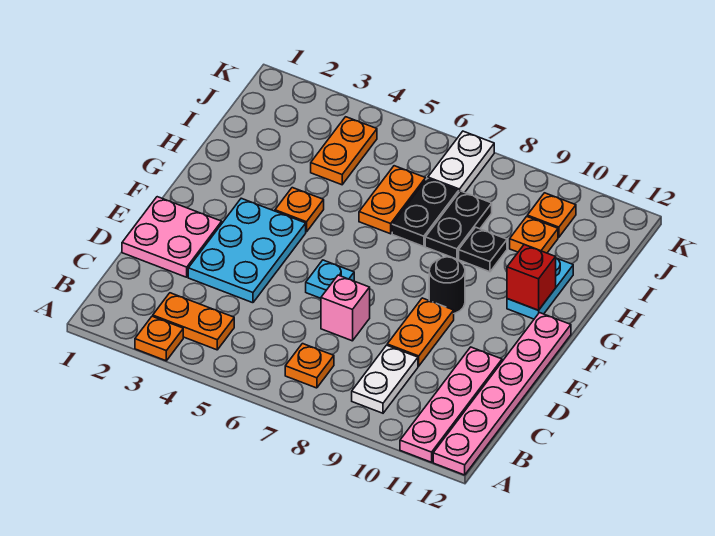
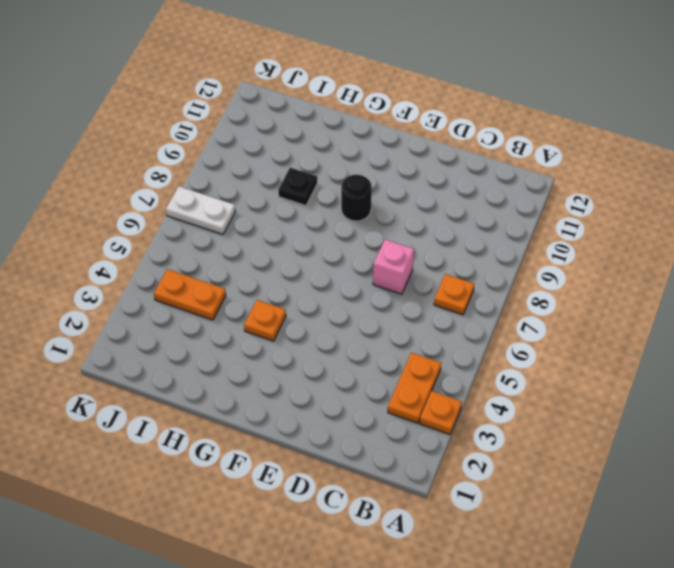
none -> pink plate A11:D11 level 1
none -> pink plate A12:F12 level 1
none -> white plate B9:C9 level 1

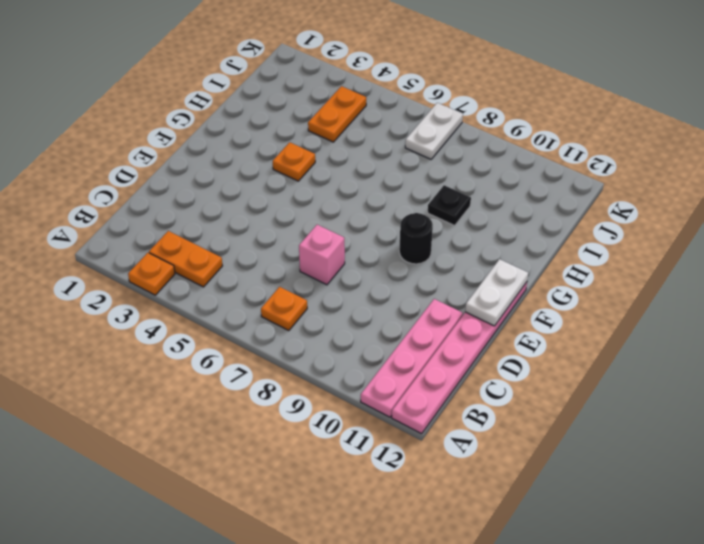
white plate E12:F12 level 2 -> white plate B9:C9 level 1
none -> pink plate D1:E2 level 1
none -> cyan plate D3:F4 level 1
none -> orange plate D9:E9 level 1

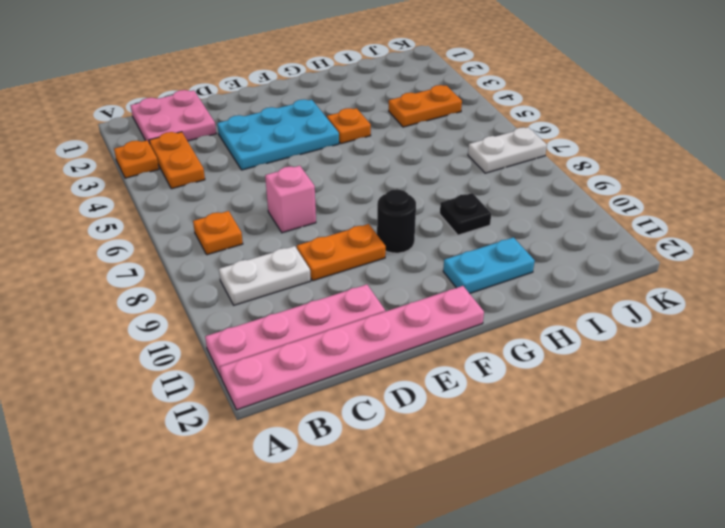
pink plate B1:C2 level 1 -> pink plate D1:E2 level 1
none -> cyan plate E6 level 1
none -> orange plate H6:I6 level 1
none -> black plate H7:I7 level 1

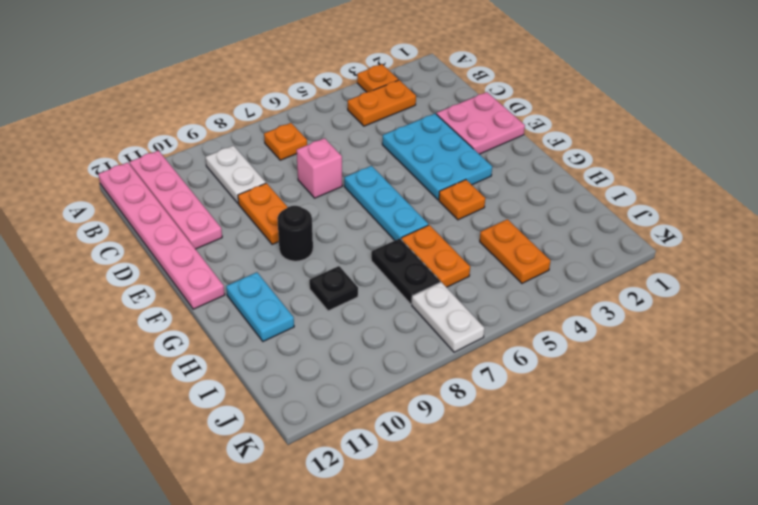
cyan plate E6:G6 level 1 -> cyan plate E6 level 1
none -> black plate H8:I8 level 1
none -> orange plate I10 level 1
none -> orange plate J10 level 1

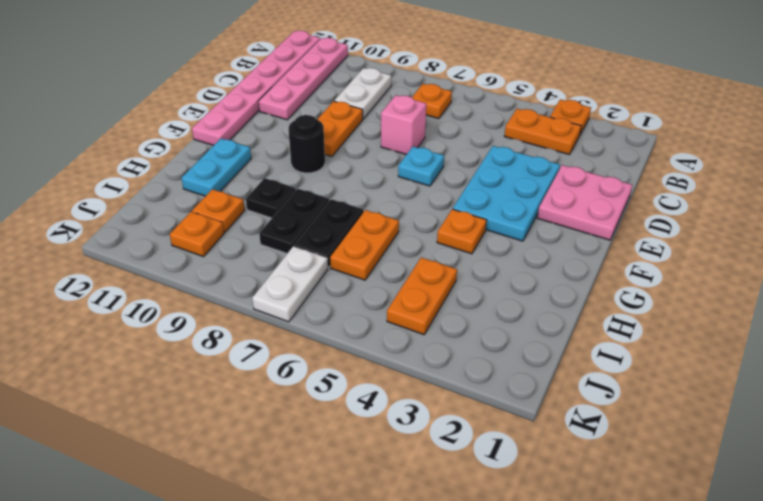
none -> red brick G11 level 2

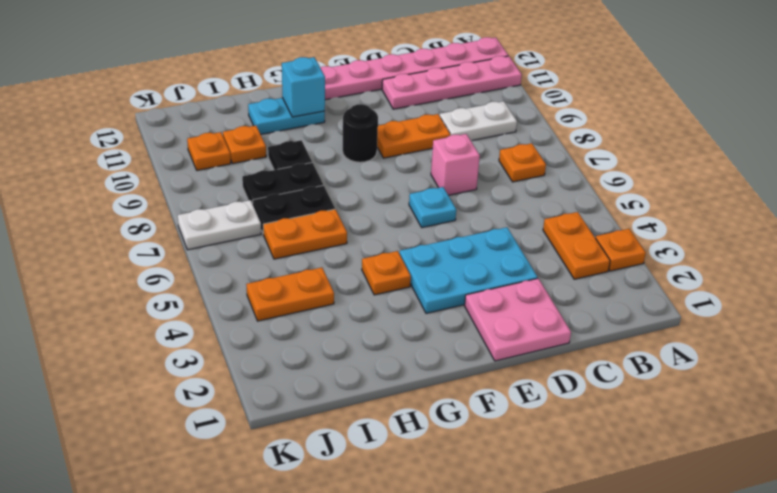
cyan brick G11 level 2 -> red brick G11 level 2

